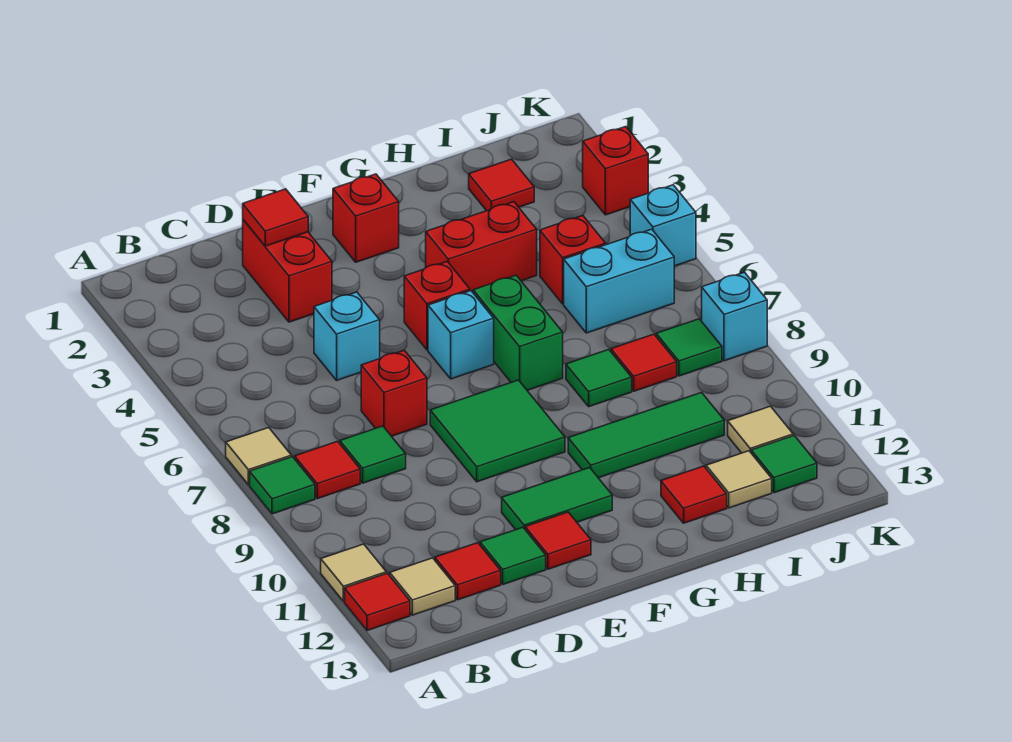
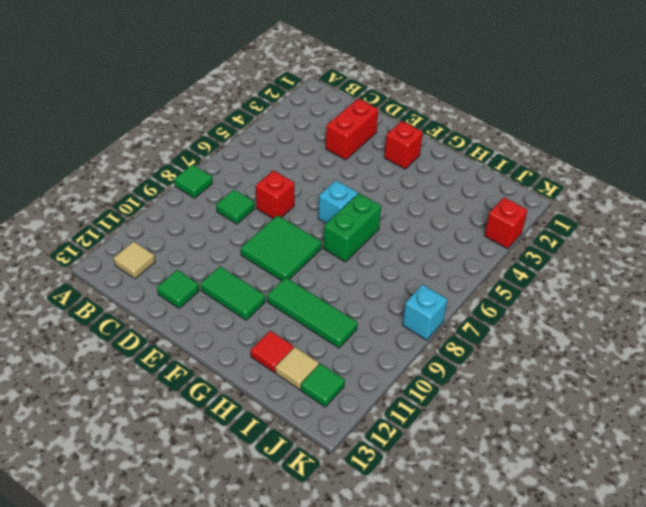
none -> tan tile A7 level 1
none -> tan tile A11 level 1
none -> red tile A12 level 1
none -> red tile B8 level 1

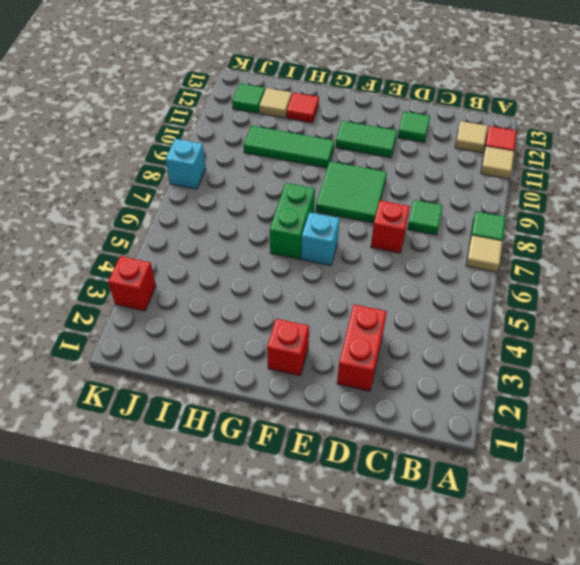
none -> red tile B8 level 1
none -> red tile C12 level 1
none -> cyan brick D5 level 1
none -> red tile E12 level 1

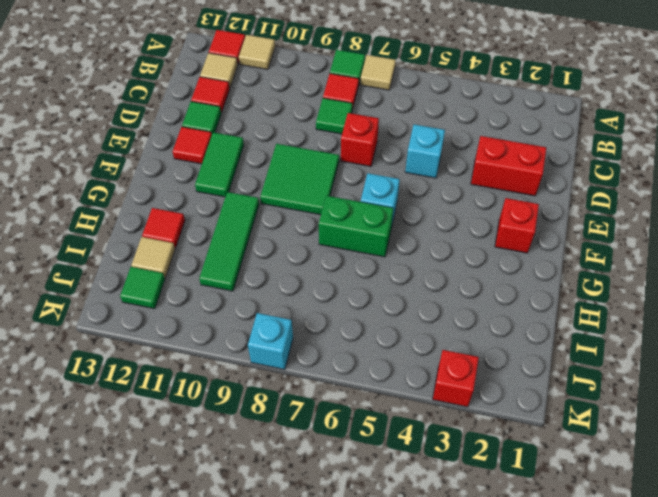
none -> red brick F5 level 1
none -> red brick G4:H4 level 1
none -> green tile H8 level 1
none -> red tile I2 level 1

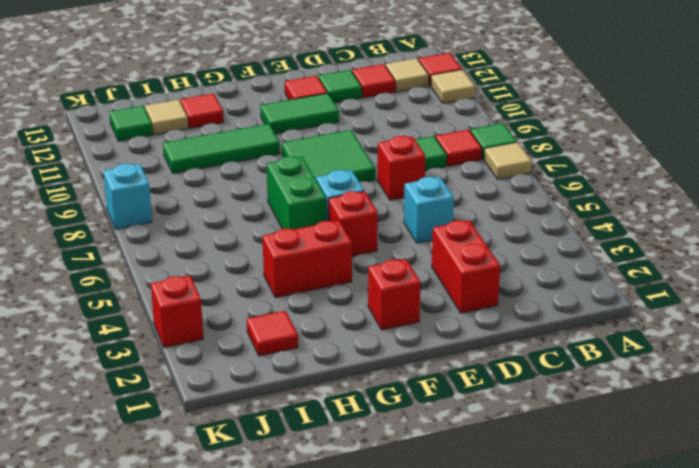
none -> green tile H8 level 1
none -> red brick I5 level 1
none -> cyan brick I6:J6 level 1
none -> red tile I8 level 1

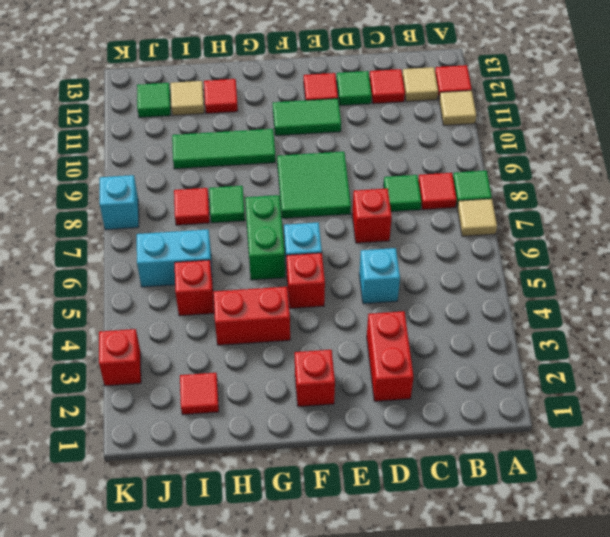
none -> green tile J8 level 1
none -> tan tile J11 level 1
none -> cyan brick K5 level 1
none -> red tile D2 level 2

